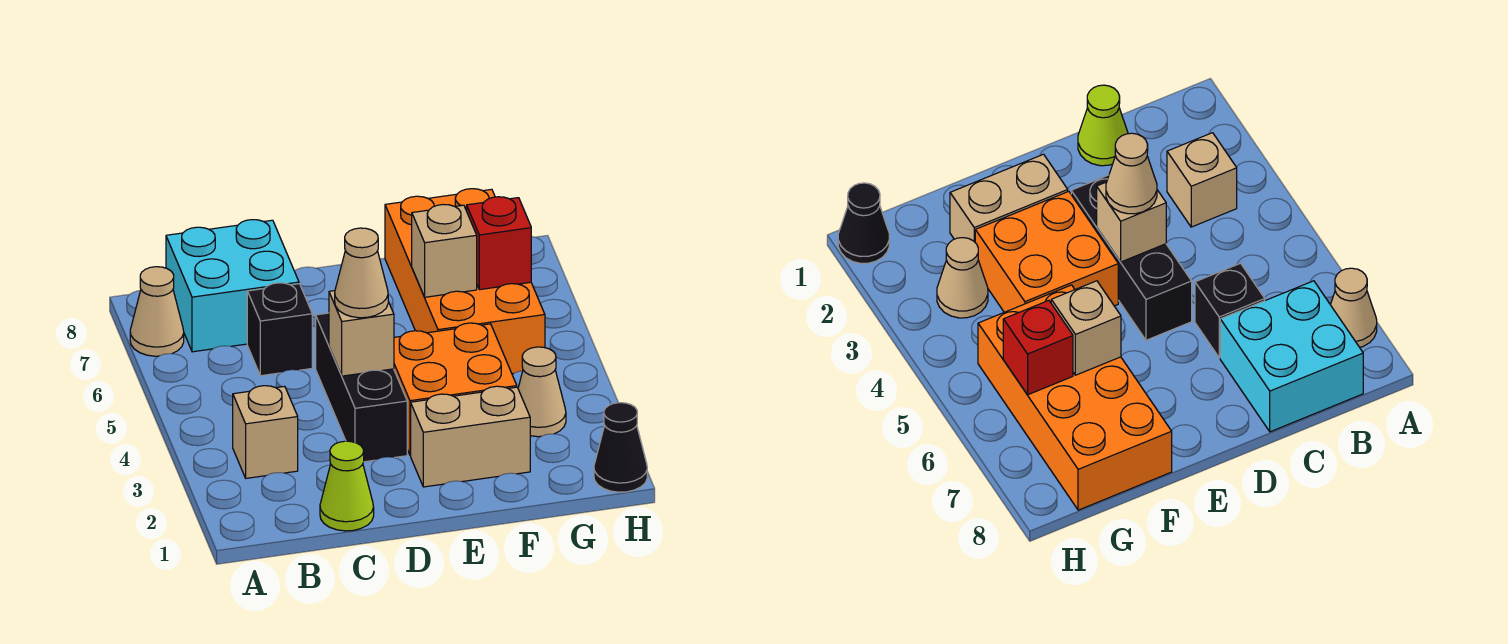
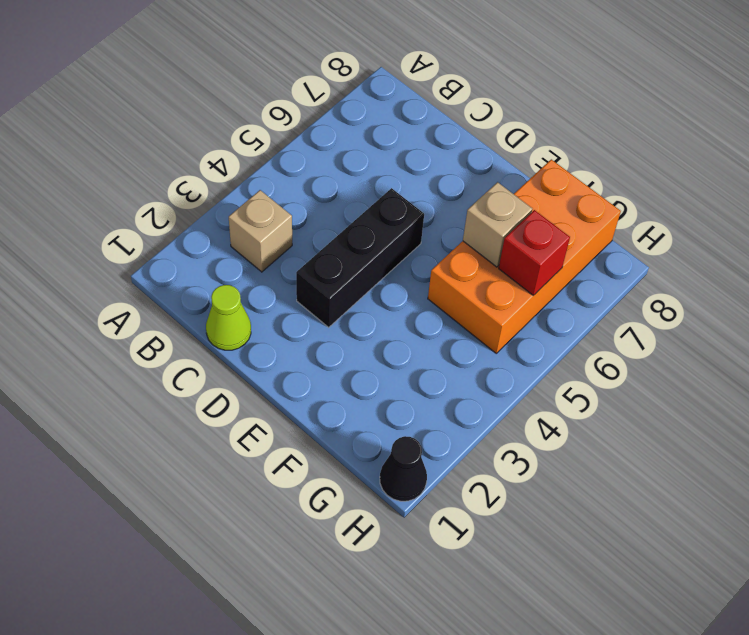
none -> tan cone A7 level 1
none -> cyan brick B7:C8 level 1
none -> black brick C6 level 1

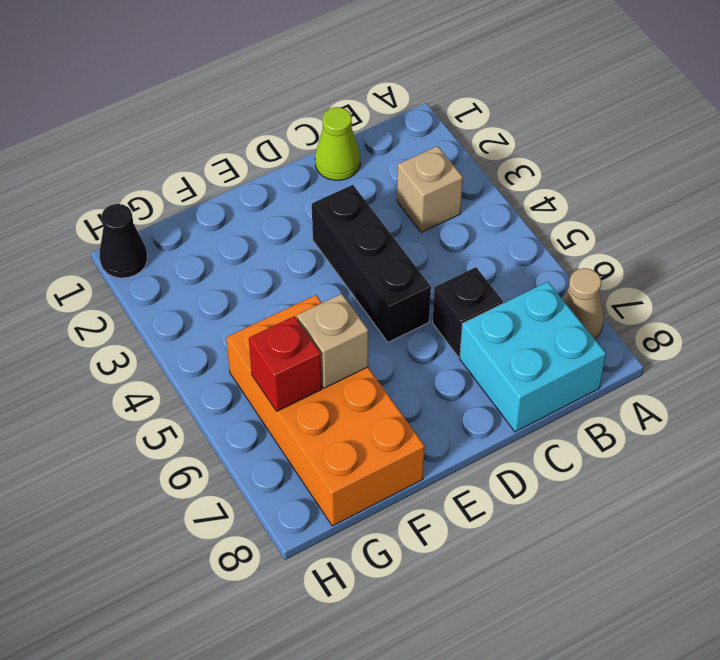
none -> tan brick E2:F2 level 1
none -> orange brick E3:F4 level 1
none -> tan cone G3 level 1

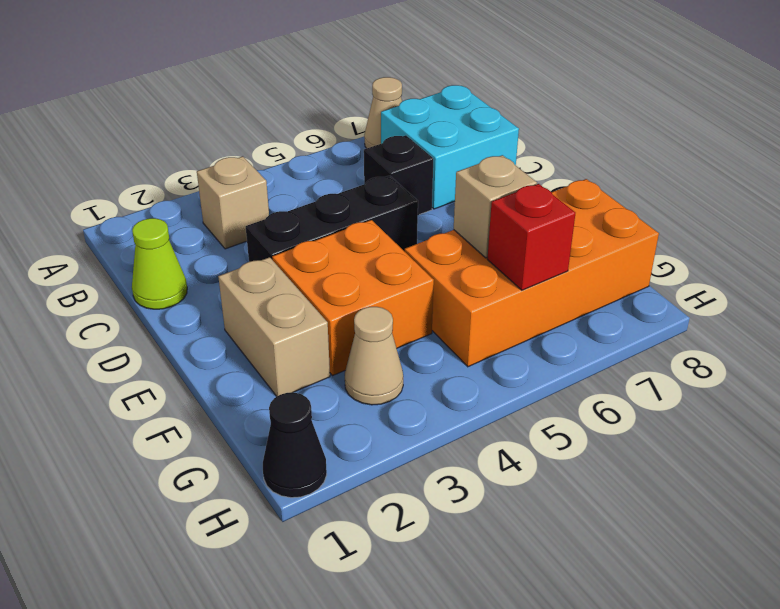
none -> tan brick D4 level 2
none -> tan cone D4 level 3

